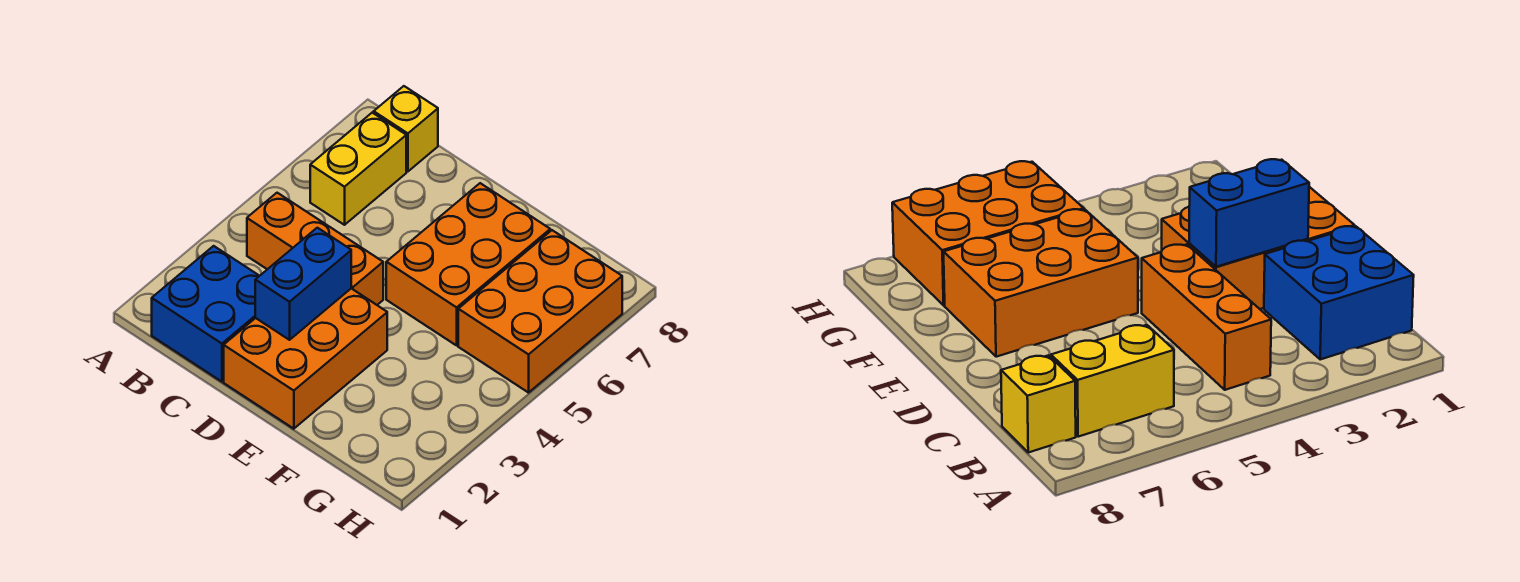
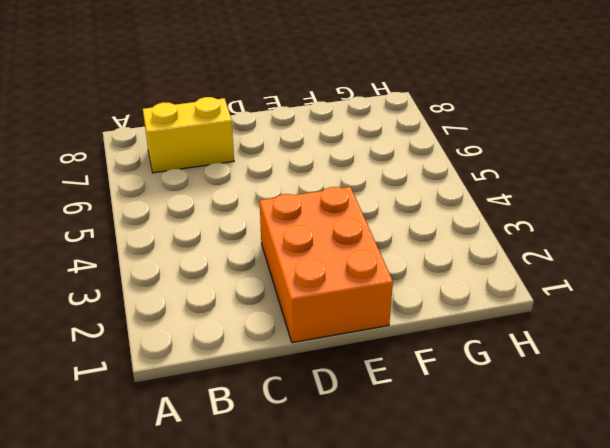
yellow brick B7:C7 level 1 -> yellow brick B6:B7 level 1
none -> blue brick B1:C2 level 1
none -> orange brick B4:D4 level 1

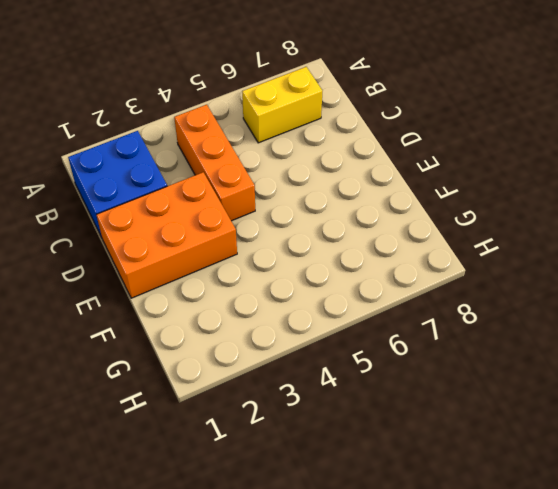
none -> yellow brick B8 level 1
none -> orange brick E5:F7 level 1

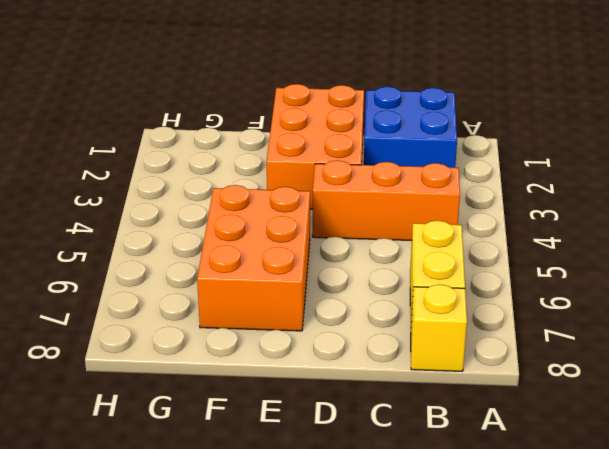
none -> orange brick G5:H7 level 1
none -> blue brick D2:D3 level 2

